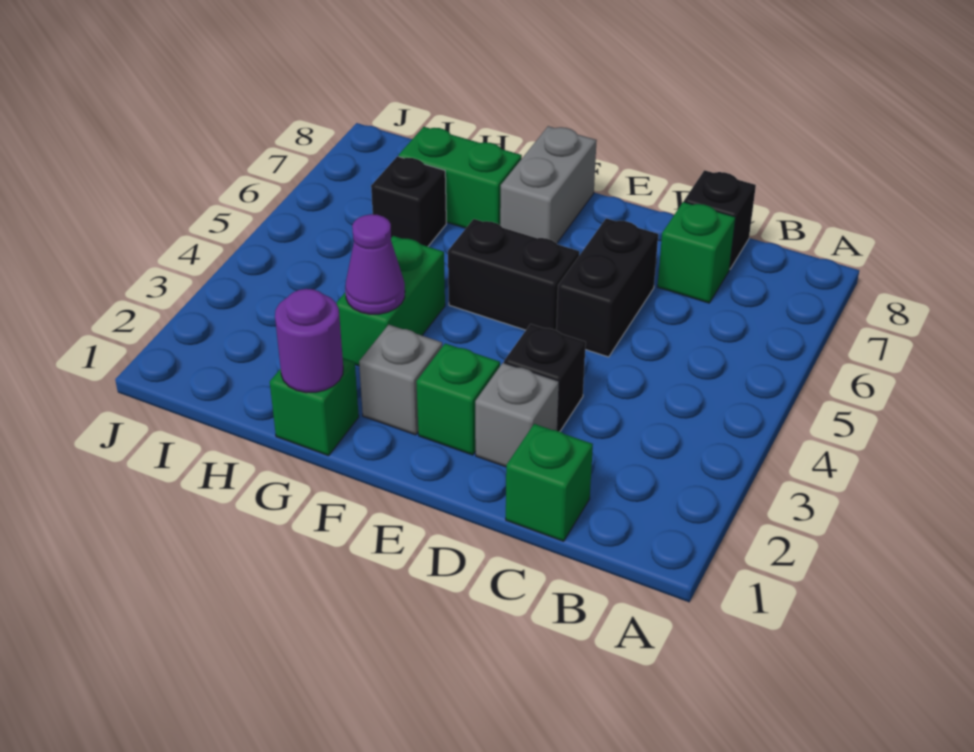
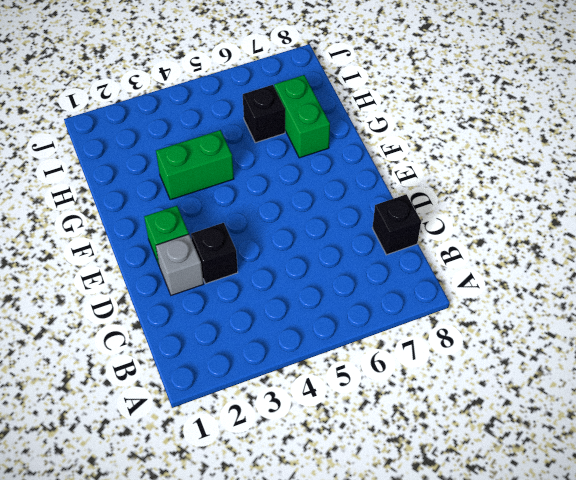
none -> green brick C1 level 1
none -> green brick C7 level 1
none -> black brick D5:D6 level 1

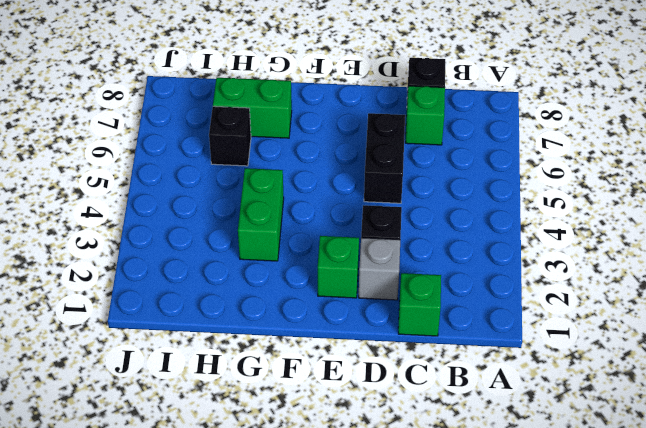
none -> black brick E5:F5 level 1
none -> grey brick F2 level 1
none -> grey brick F7:F8 level 1

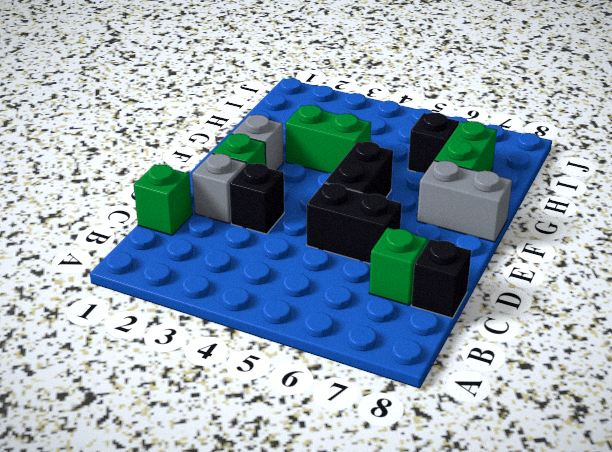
none -> green brick G1 level 1
none -> purple round brick G1 level 2
none -> purple cone G3 level 2

